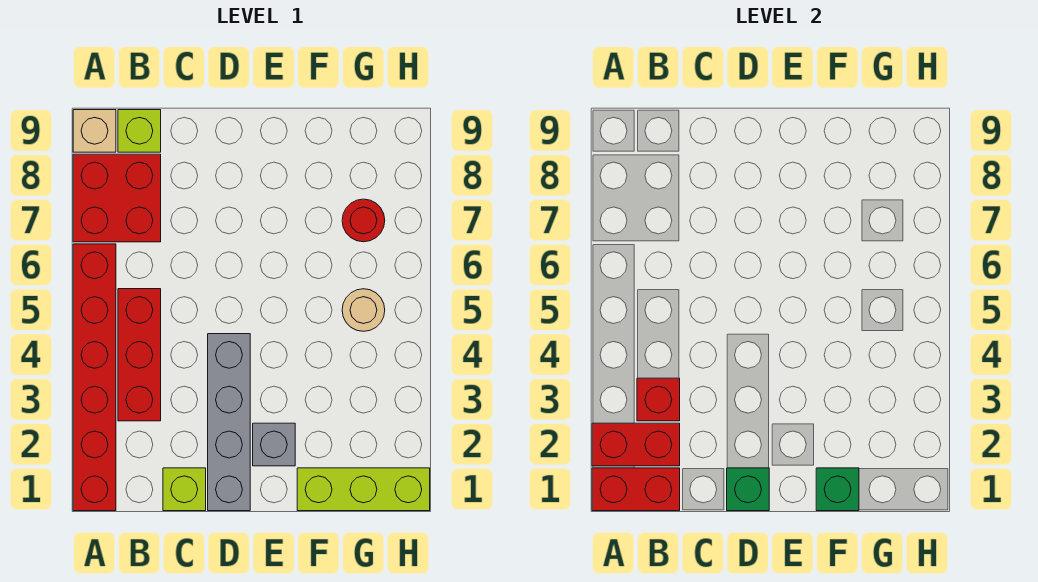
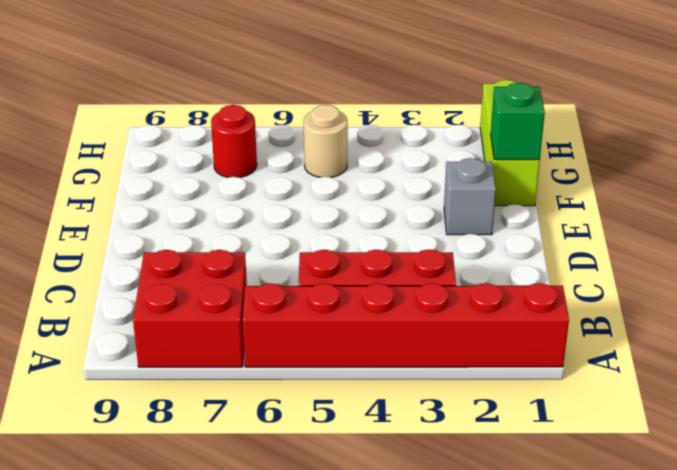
none -> tan brick A9 level 1
none -> lime brick B9 level 1
none -> lime brick C1 level 1

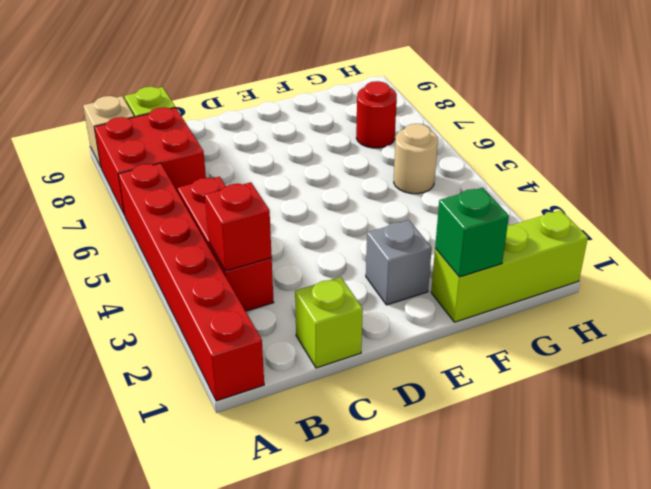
none -> grey brick D1:D4 level 1
none -> red brick A1:B1 level 2
none -> red brick A2:B2 level 2

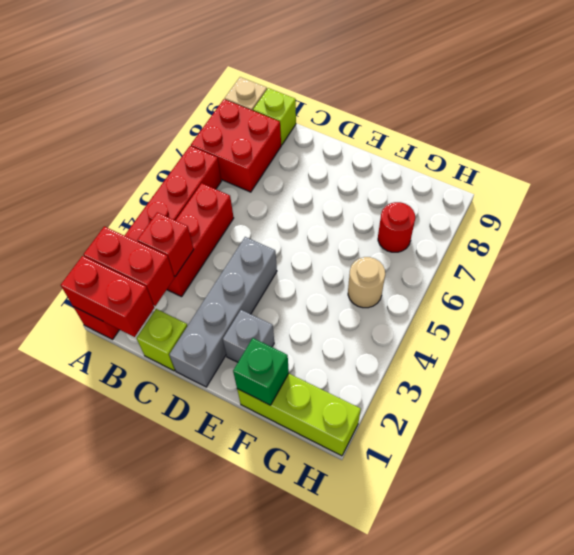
none -> green brick D1 level 2

